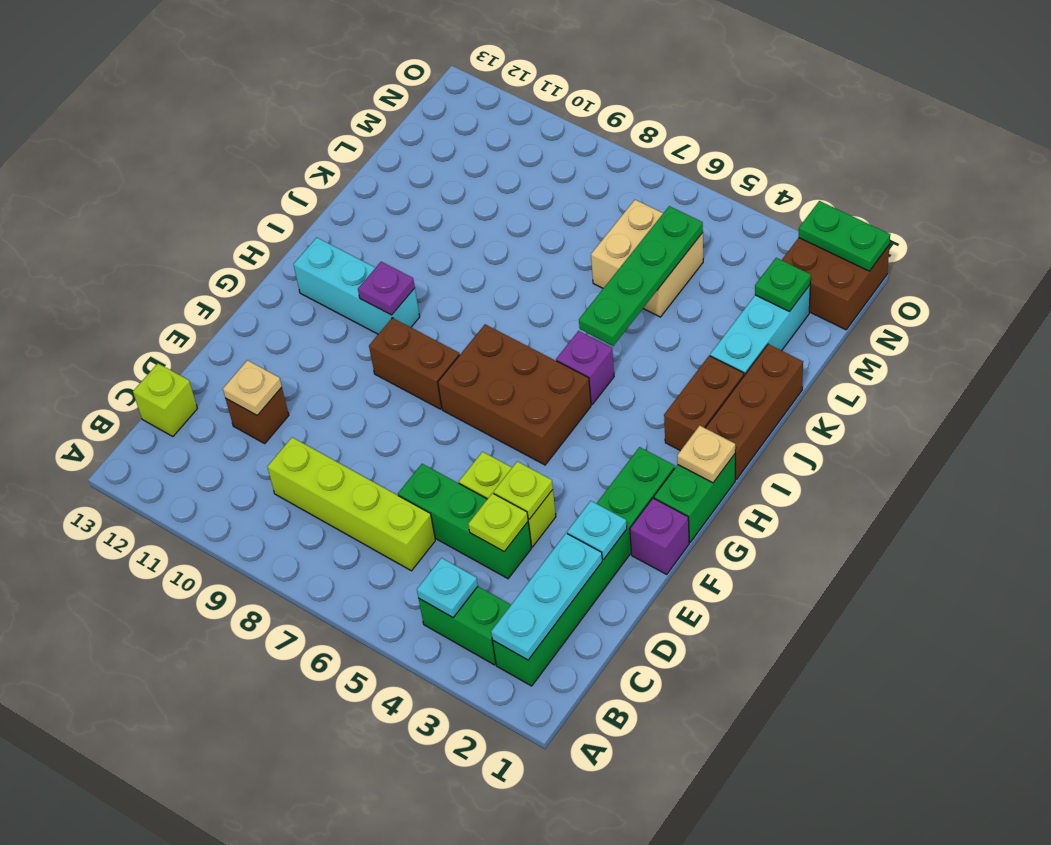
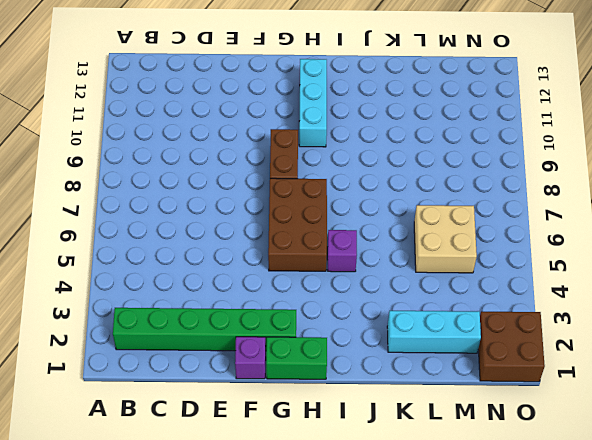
none -> green brick B3:B4 level 1
none -> lime brick C6:C9 level 1
none -> lime brick C13 level 1

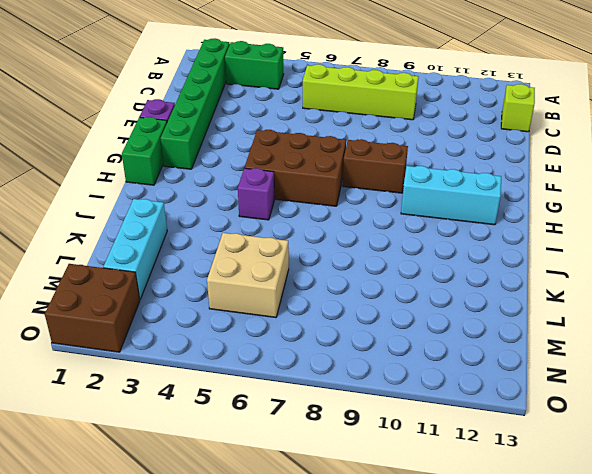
none -> green brick D4:D6 level 1
none -> brown brick D11 level 1
none -> lime brick E4:E5 level 1

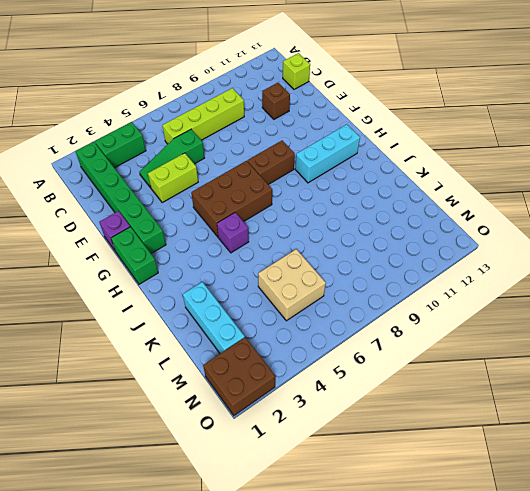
green slope D4:D6 level 1 top 6 -> green brick D4:D6 level 1
none -> brown brick I1:K1 level 1
none -> brown brick I2:J2 level 1
none -> cyan plate B2:D2 level 2

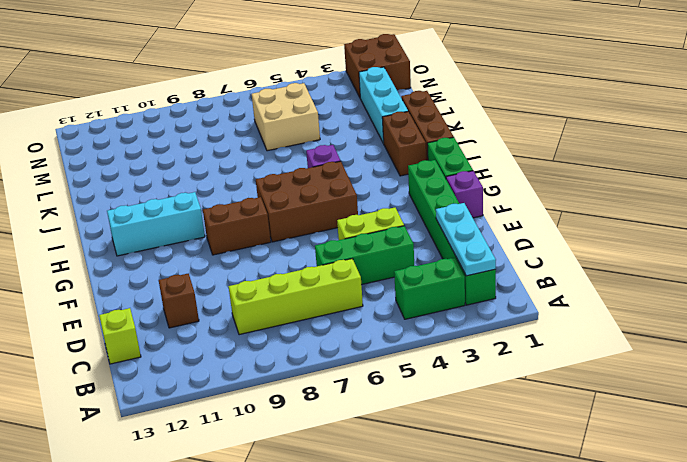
none -> cyan plate B4 level 2
none -> lime plate D4 level 2
none -> tan plate D11 level 2

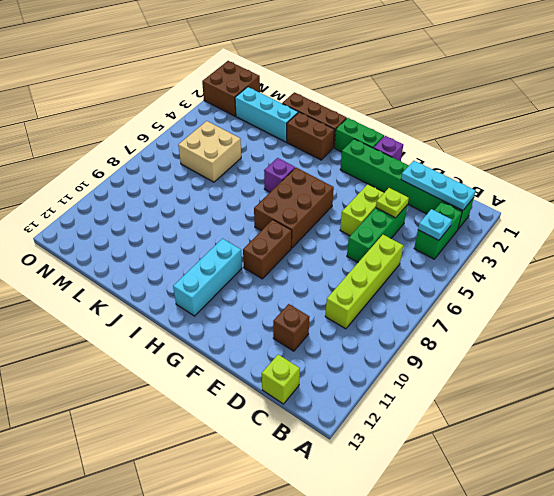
none -> tan plate D11 level 2
none -> cyan plate E2 level 2
none -> lime plate E4 level 2

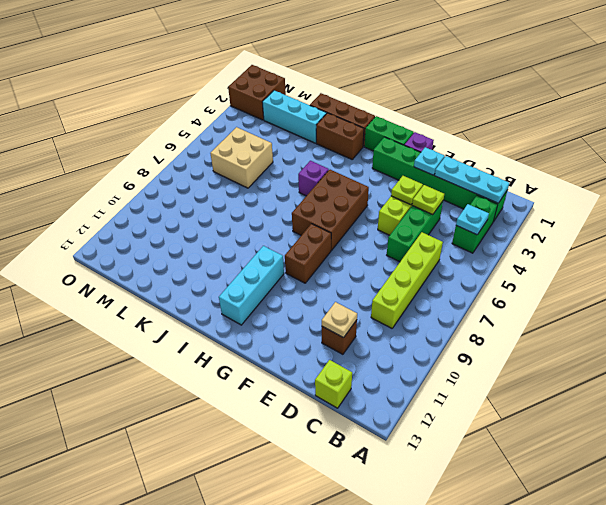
none -> tan plate H1 level 2
none -> purple plate H10 level 2
none -> green plate J5:M5 level 2

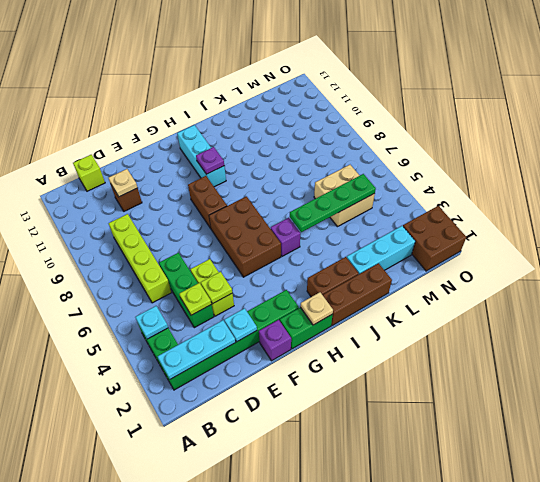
none -> green plate M2 level 2
none -> green plate O1:O2 level 2

